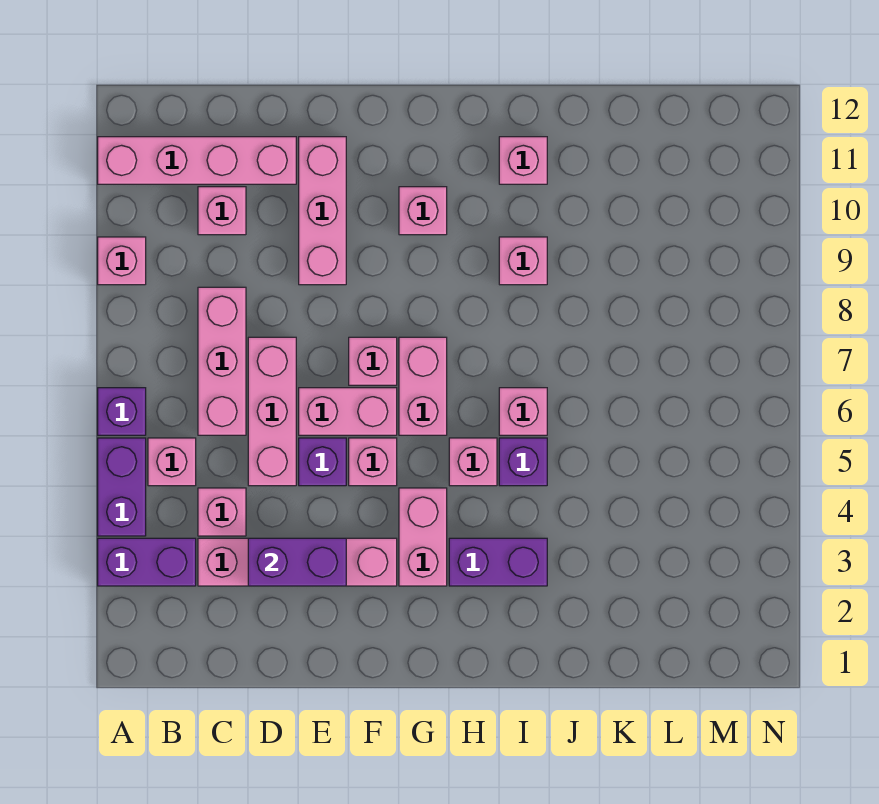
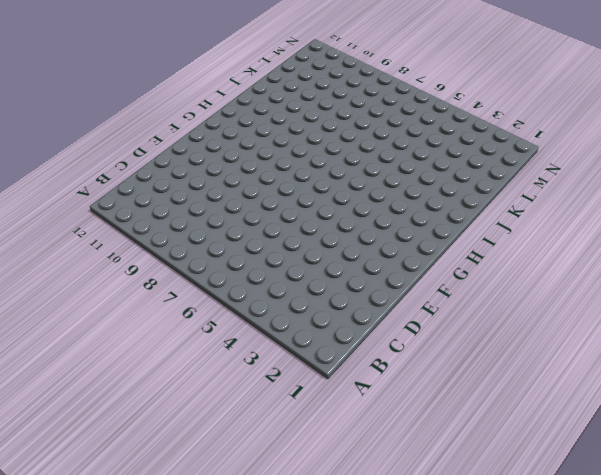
none -> purple brick A3:B3 level 1
none -> purple brick A4:A5 level 1
none -> purple brick A6 level 1

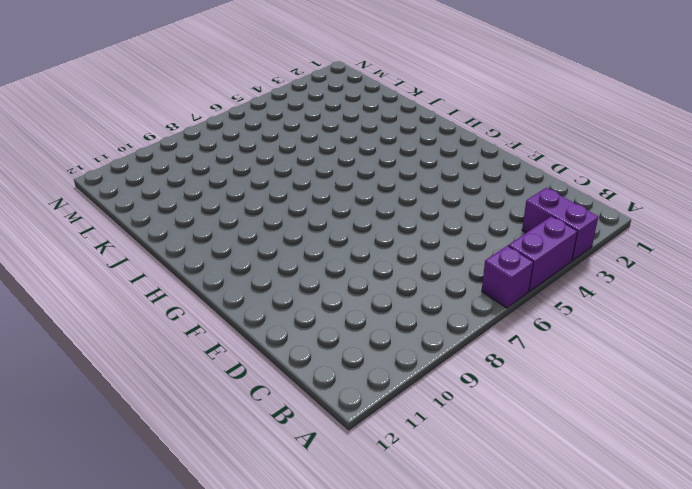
none -> pink brick A9 level 1
none -> pink brick A11:D11 level 1
none -> pink brick B5 level 1

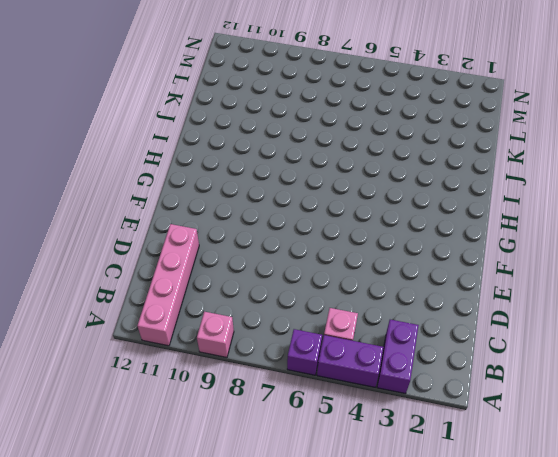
none -> pink brick C3:F3 level 1
none -> pink brick C4 level 1
none -> pink brick C6:C8 level 1

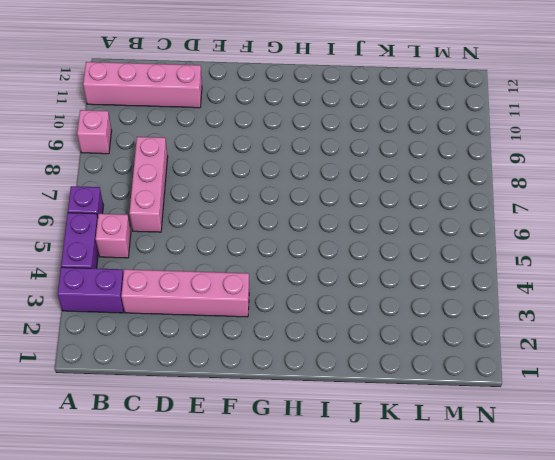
none -> pink brick C4 level 1
none -> pink brick C10 level 1
none -> pink brick D5:D7 level 1

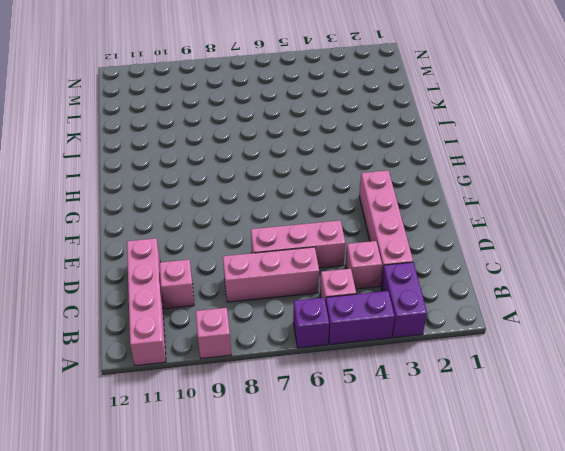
none -> purple brick E5 level 1
none -> pink brick E6:F6 level 1
none -> pink brick E9:E11 level 1

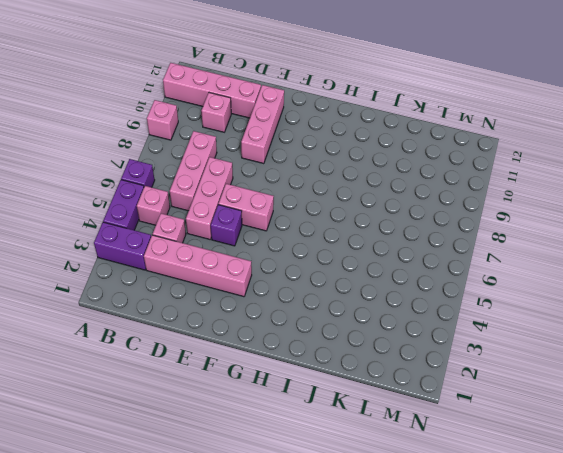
none -> pink brick F5 level 1
none -> pink brick F7 level 1
none -> pink brick G3:G4 level 1

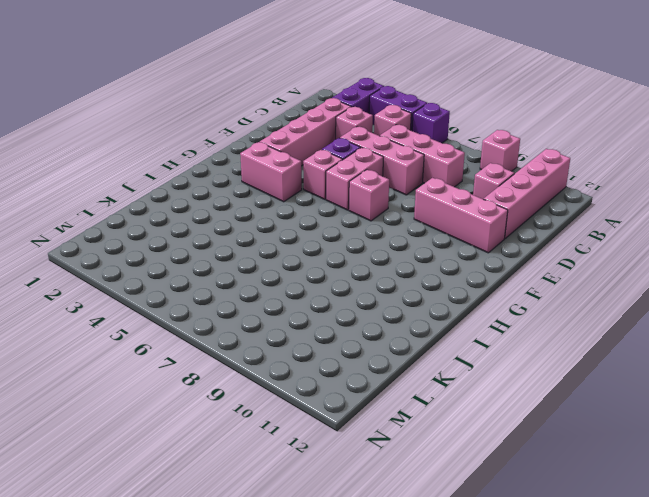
none -> pink brick G6:G7 level 1
none -> pink brick G10 level 1
none -> purple brick H3:I3 level 1

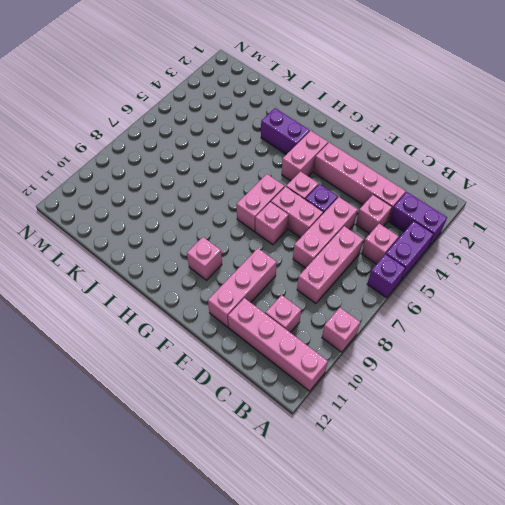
none -> pink brick H5 level 1
none -> purple brick I5 level 1
none -> pink brick I6 level 1

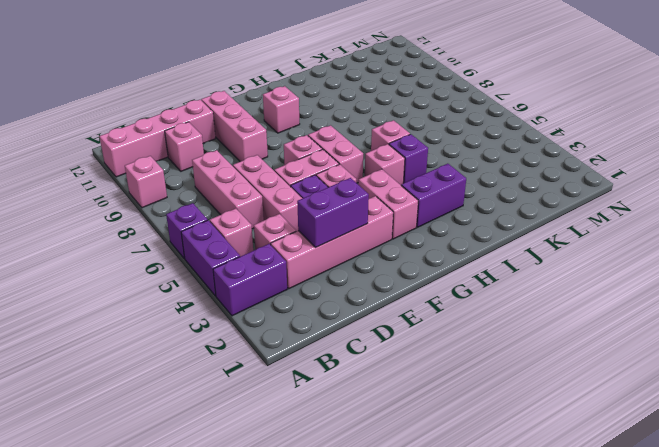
none -> pink brick I9 level 1
none -> pink brick I11 level 1

